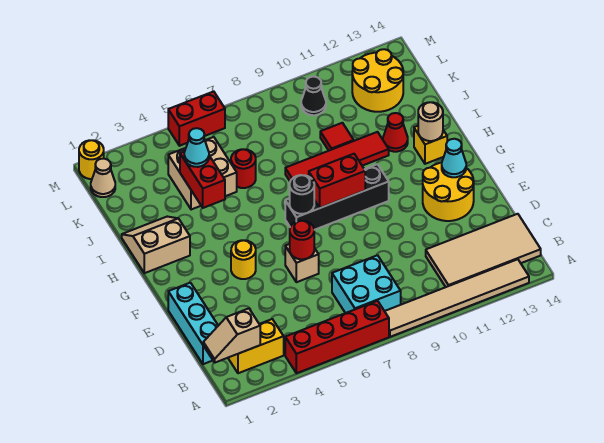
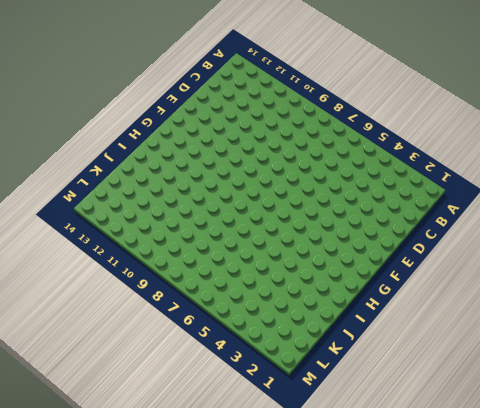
none -> red brick A4:A7 level 1
none -> tan tile A8:A13 level 1
none -> yellow brick B2:B3 level 1
none -> cyan brick B7:C8 level 1

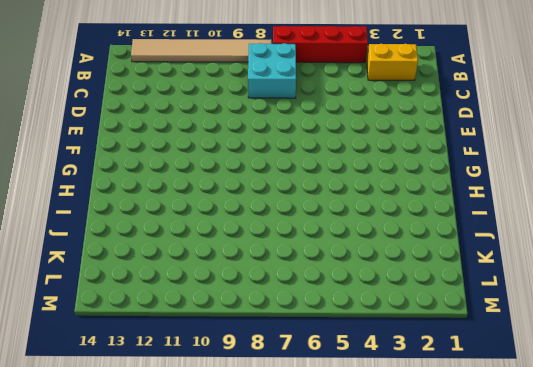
none -> tan tile B11:C14 level 1
none -> cyan brick C1:E1 level 1
none -> tan brick E6 level 1
none -> yellow round brick E12:F13 level 1

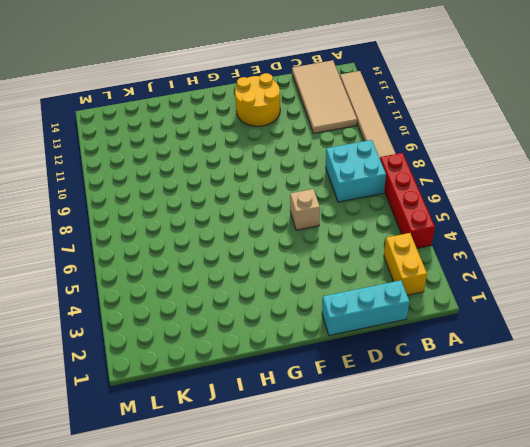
none -> yellow round brick F4 level 1
none -> black brick G7:G10 level 1
none -> tan slope H1:I2 level 1 top H
none -> yellow brick H13 level 1

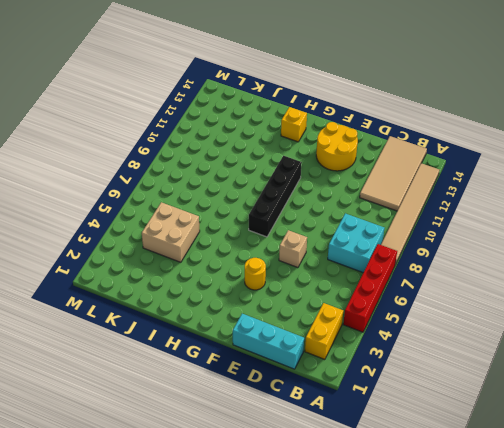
none -> tan slope H1:I2 level 1 top H
none -> red tile I8:I11 level 1
none -> red cone I12 level 1
none -> red round brick J6 level 1

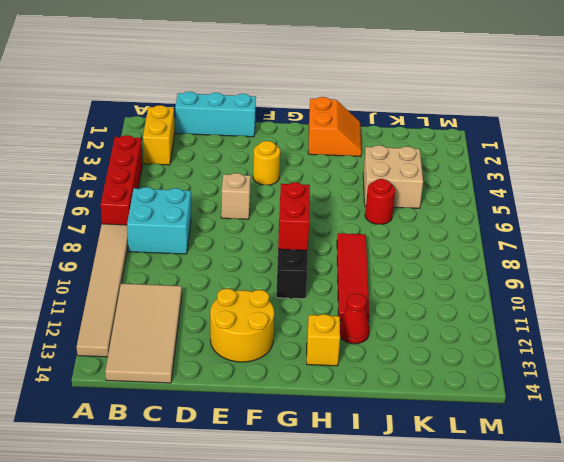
orange slope H1:I2 level 1 top H -> tan slope H1:I2 level 1 top H
none -> red tile J10 level 1
none -> yellow round brick K12:L13 level 1
none -> tan cone L1 level 1
none -> black cone L10 level 1

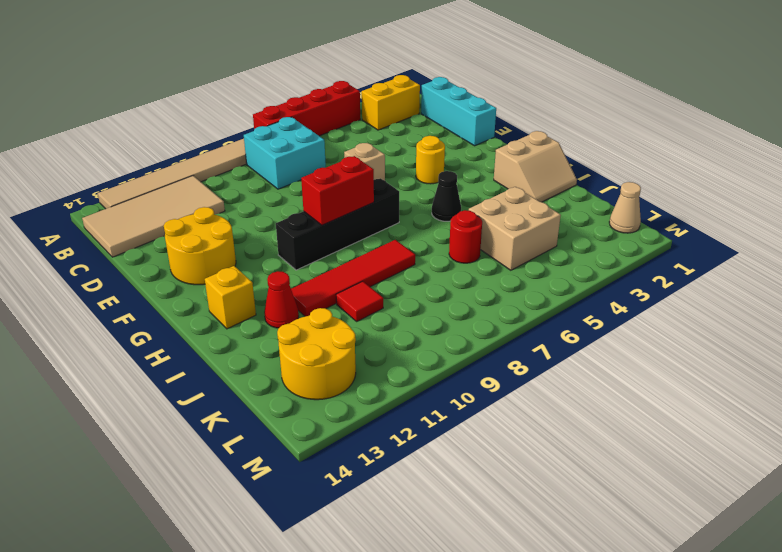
black cone H5 level 1 -> black cone L10 level 1
none -> yellow round brick M1 level 1
none -> red brick M5:M6 level 1
none -> tan slope B1:B2 level 2 top 2
none -> red round brick E6 level 2

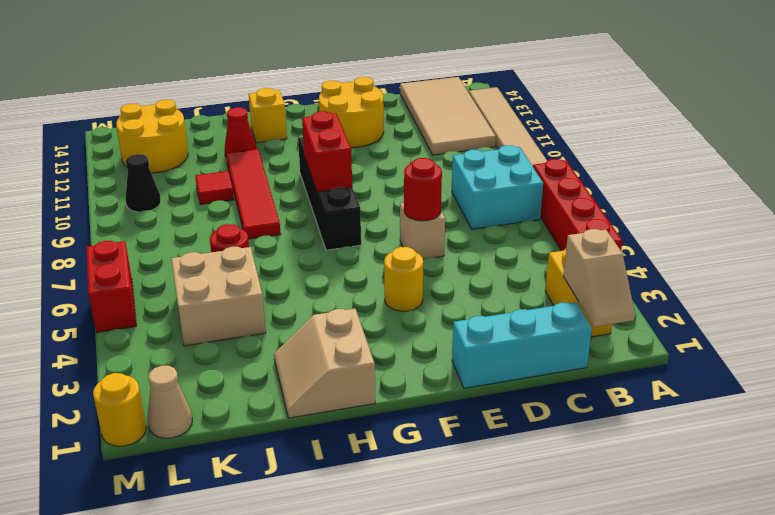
none -> cyan cone F13 level 2
none -> black round brick G7 level 2
none -> tan round brick H13 level 2
none -> red brick I4:J4 level 2

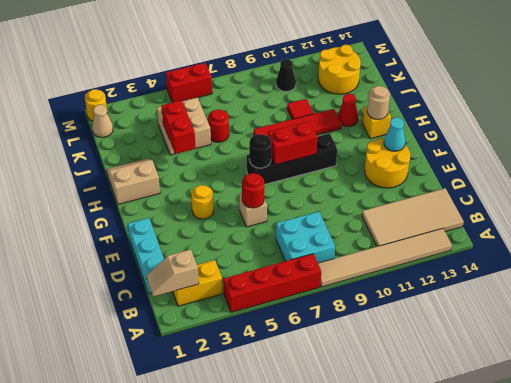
none -> cyan cone J4 level 3

